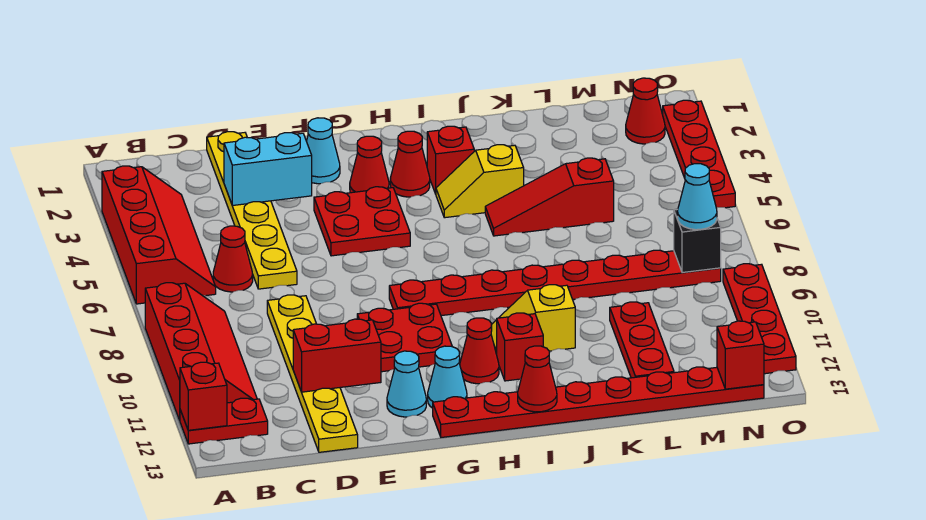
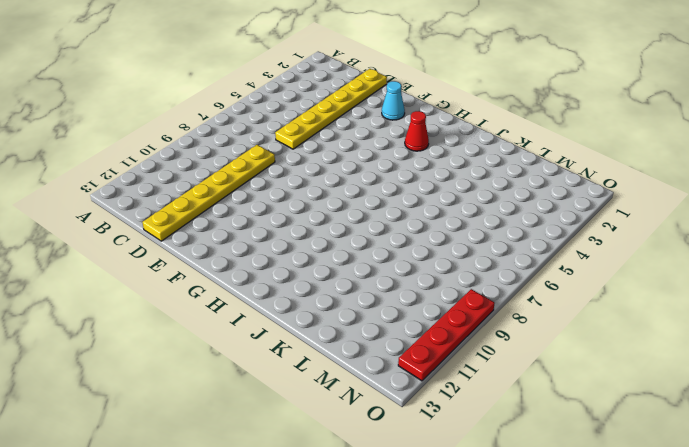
none -> red slope A3:B6 level 1 top A
none -> red slope A8:B11 level 1 top A
none -> red plate A12:B12 level 1
none -> red cone C6 level 1

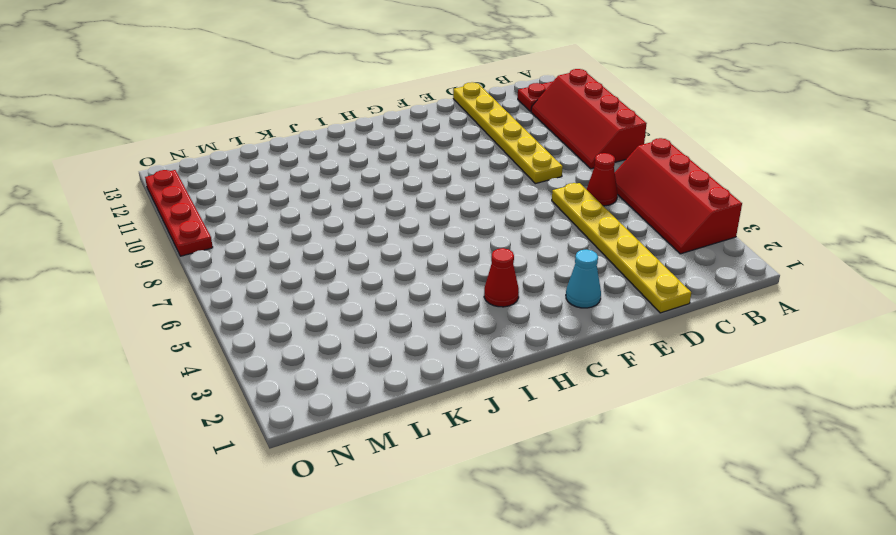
none -> red plate F4:G5 level 1
none -> red plate F9:G10 level 1
none -> cyan cone F12 level 1
none -> red cone G3 level 1

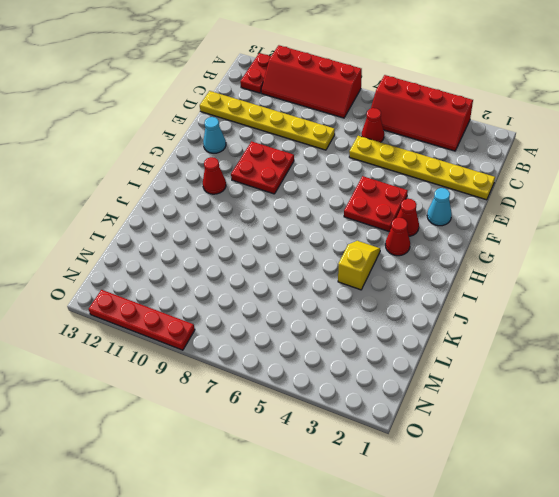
none -> red plate G8:N8 level 1
none -> cyan cone G12 level 1
none -> red plate G13:N13 level 1
none -> red brick I3 level 1

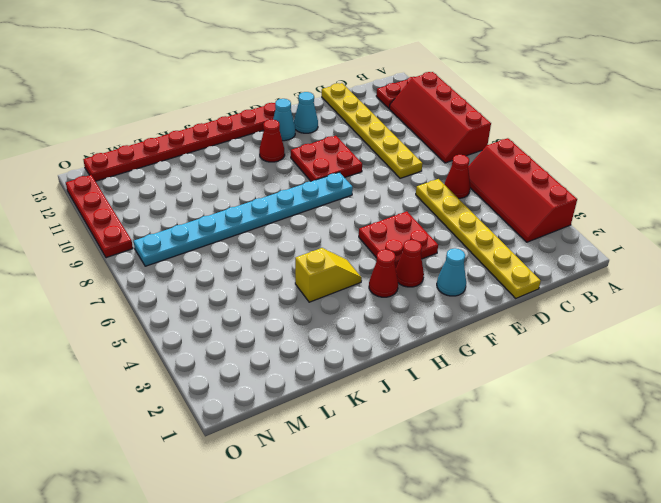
cyan plate G8:N8 level 1 -> red plate G8:N8 level 1
none -> red brick I3 level 1
none -> yellow slope I10:J10 level 1 top J
none -> red brick I11 level 1
none -> red slope J5:L5 level 1 top L

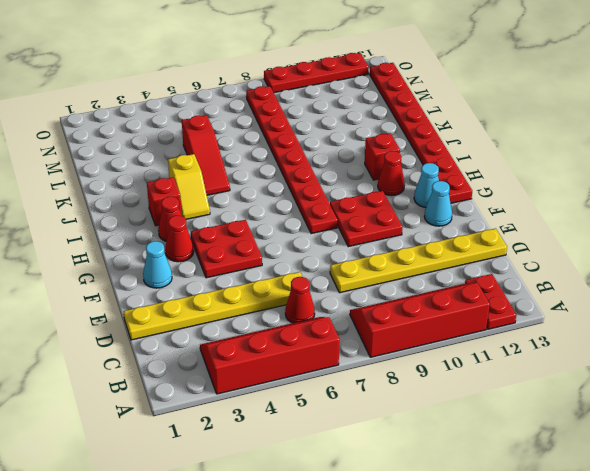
none -> yellow slope I10:J10 level 1 top J
none -> red plate L10:L12 level 1
none -> red cone N2 level 1
none -> red plate O2:O5 level 1

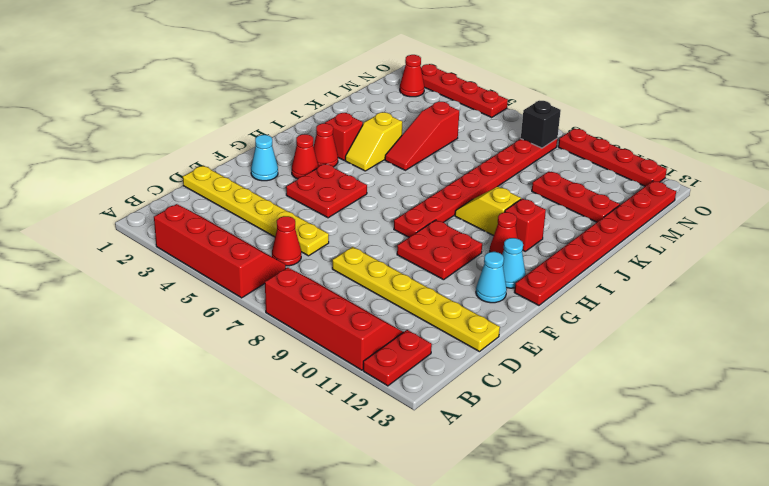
yellow slope I9:I10 level 1 top 10 -> yellow slope I10:J10 level 1 top J
none -> red brick A12 level 2
none -> cyan brick D3:E3 level 2
none -> red brick D11:E11 level 2
none -> red cone I13 level 2

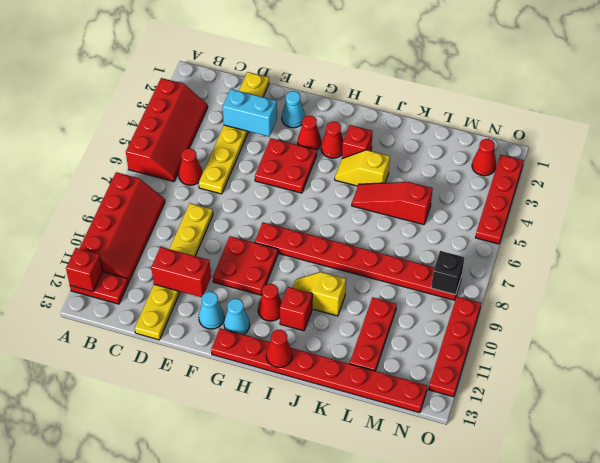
none -> red brick N13 level 2
none -> cyan cone N8 level 3

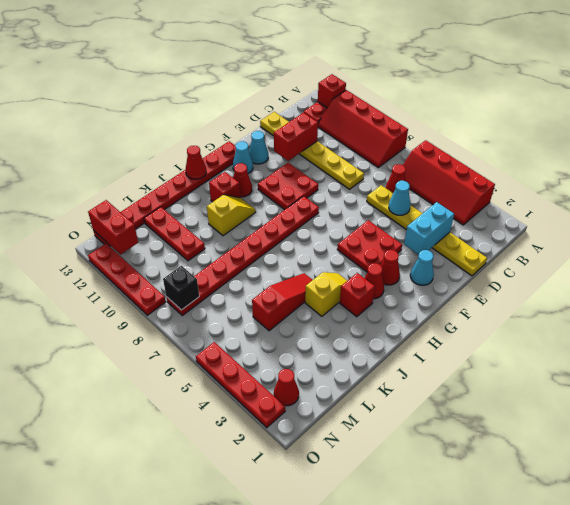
cyan cone D5 level 2 -> cyan cone N8 level 3
red brick N12:N13 level 2 -> red brick N13 level 2

